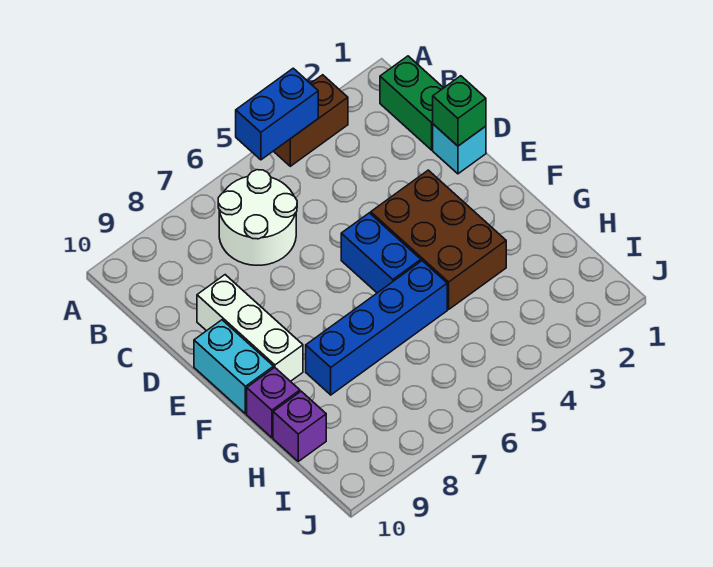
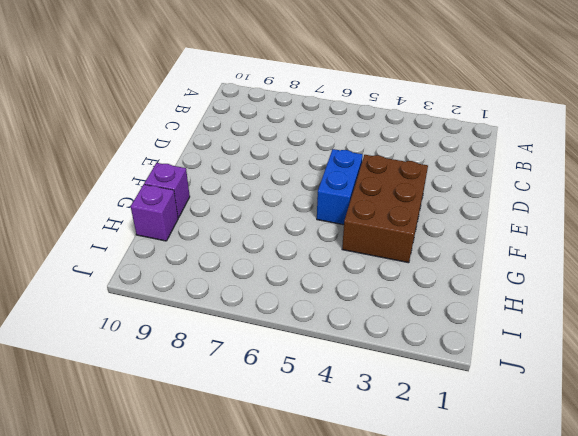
none -> brown brick A3:A4 level 1
none -> green brick B1:C1 level 1
none -> white round brick B6:C7 level 1

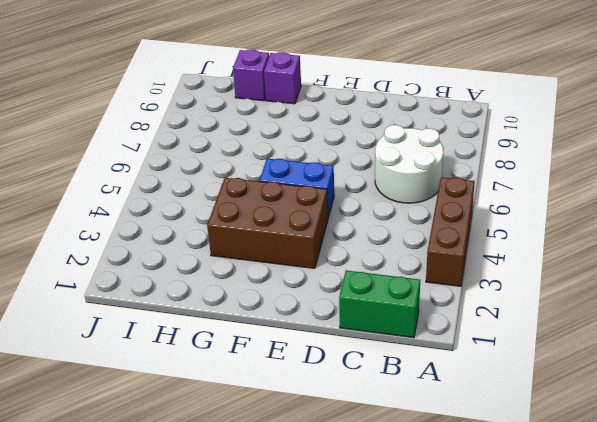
brown brick A3:A5 level 1 -> brown brick A3:A4 level 1
none -> cyan brick D1 level 1
none -> white brick D9:F9 level 1
none -> cyan brick E10:F10 level 1

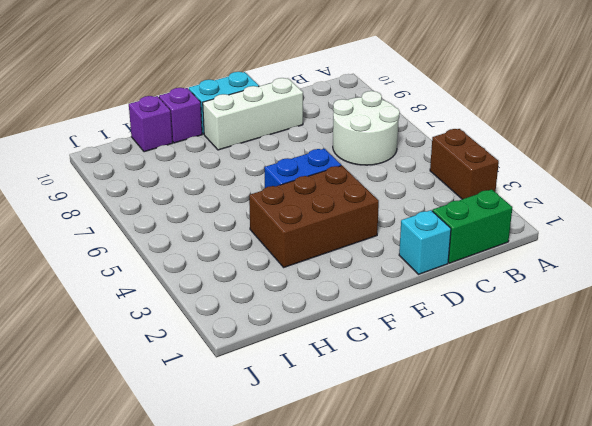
none -> blue brick G5:G8 level 1
none -> blue brick A4:A5 level 2
none -> green brick D1 level 2

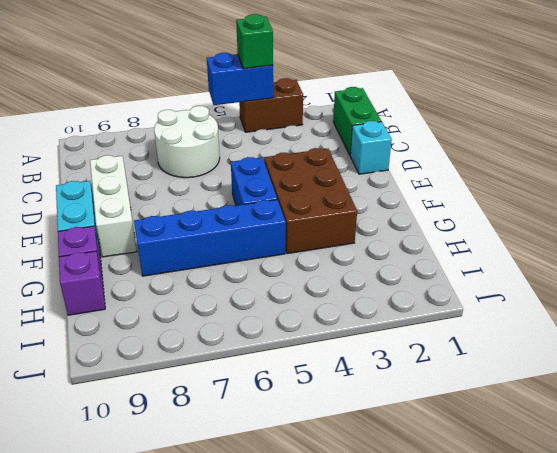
green brick A4 level 3 -> green brick D1 level 2

